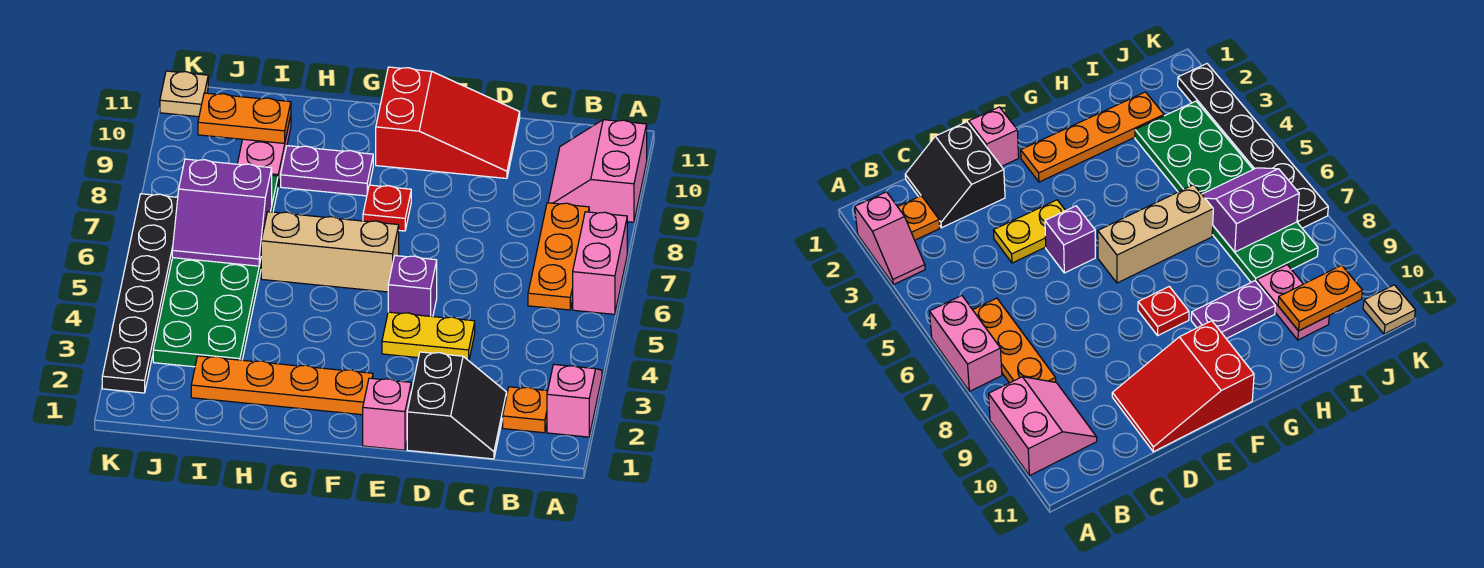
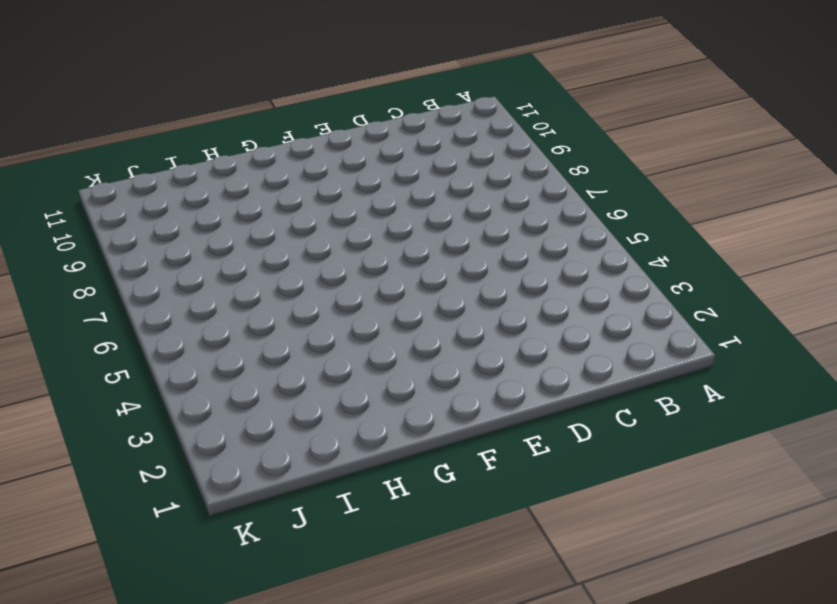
none -> pink slope A2:A3 level 1 top 2
none -> pink brick A6:A7 level 1
none -> pink slope A9:B10 level 1 top A

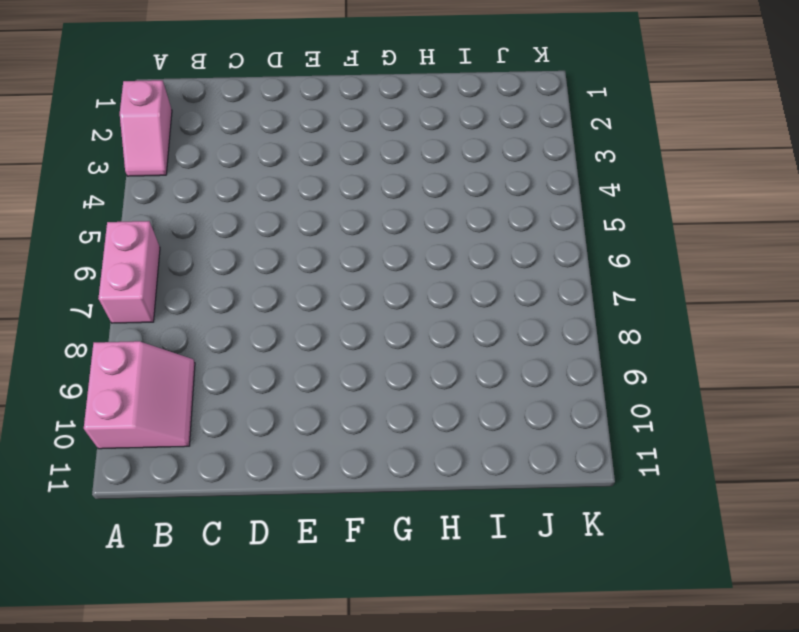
none -> orange plate B2 level 1
none -> orange plate B6:B8 level 1
none -> black slope C1:D2 level 1 top D

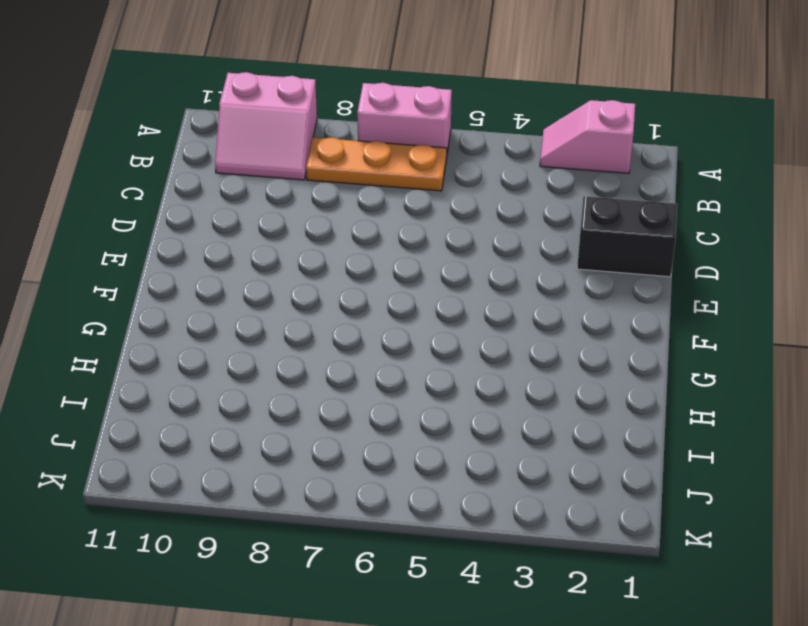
none -> orange plate B2 level 1
none -> yellow plate D4:E4 level 1
none -> red slope D10:F11 level 1 top F

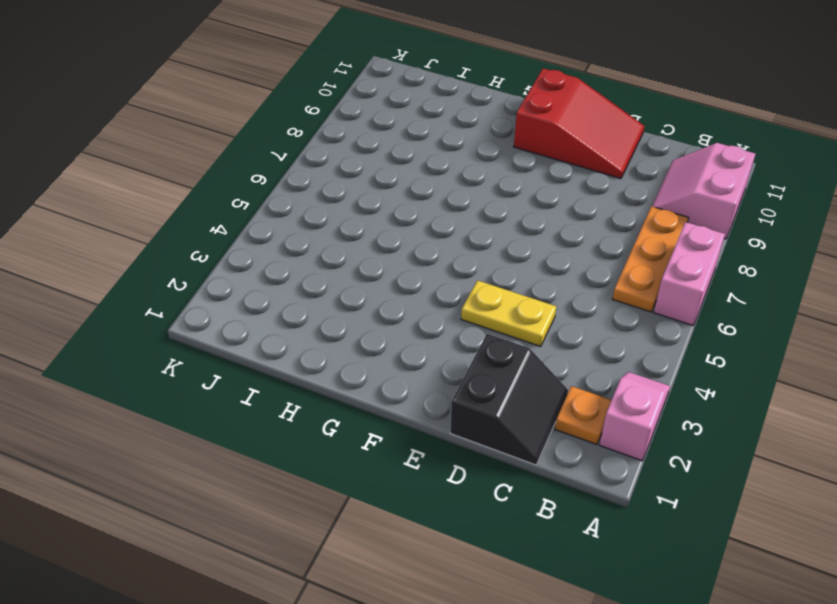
none -> pink brick E1 level 1
none -> purple brick E5 level 1
none -> orange plate F2:I2 level 1

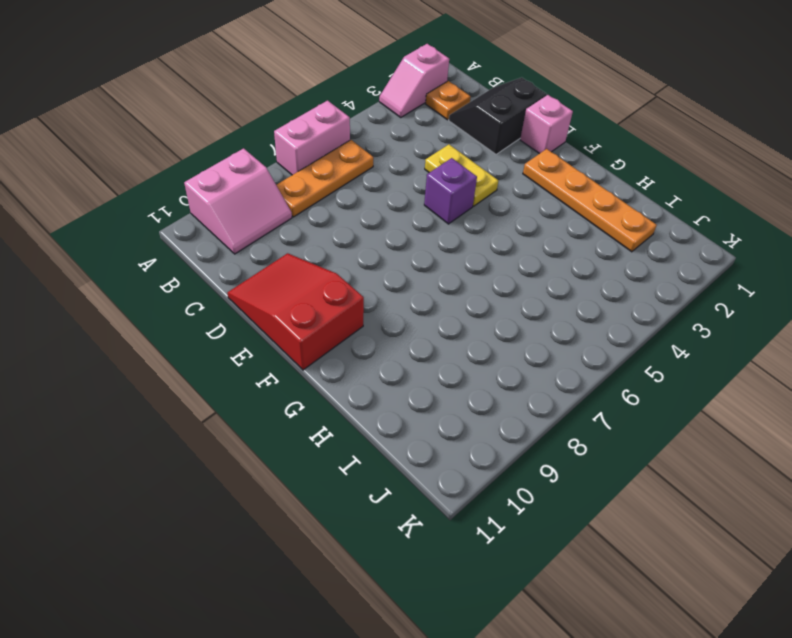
none -> tan brick F6:H6 level 1
none -> red plate F8 level 1
none -> purple plate G9:H9 level 1

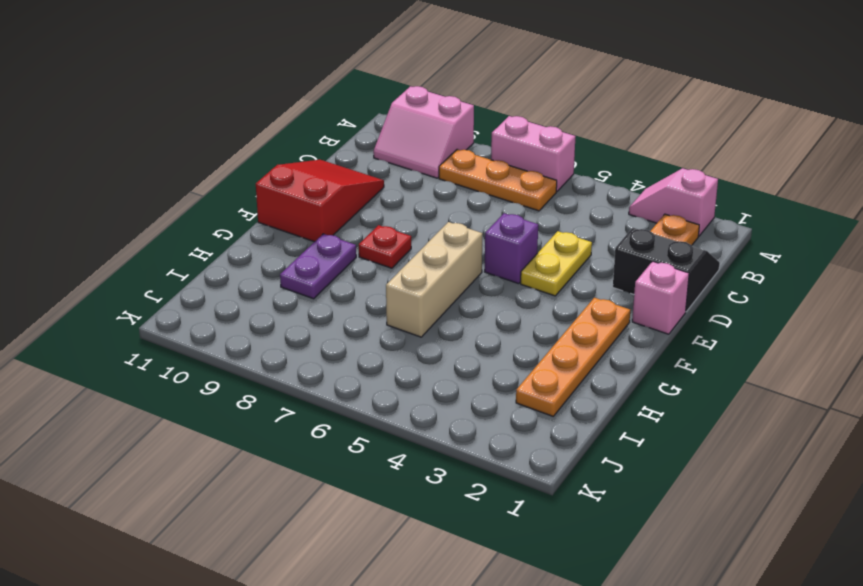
none -> green plate I3:J8 level 1
none -> pink plate I9:I10 level 1
none -> black plate K2:K7 level 1

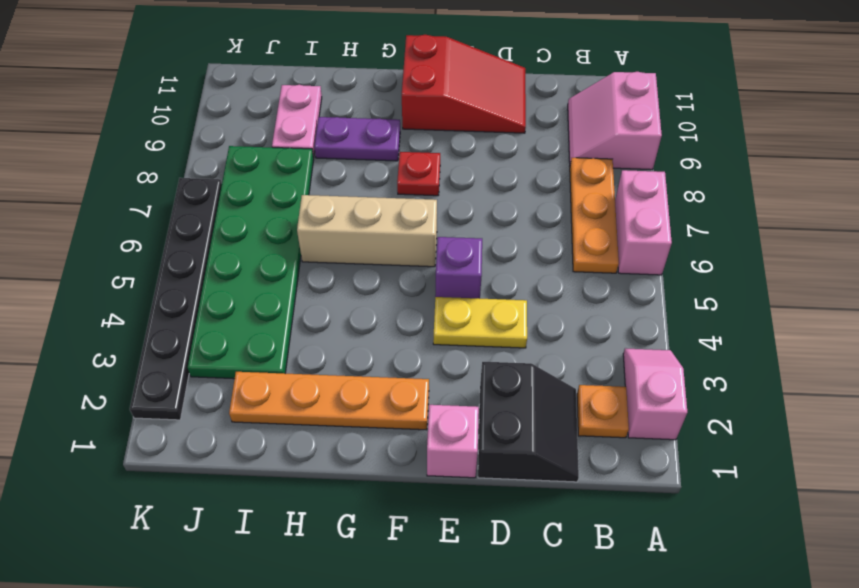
none -> tan plate K11 level 1
none -> purple slope I6:J7 level 2 top 7
none -> orange plate I10:J10 level 2

